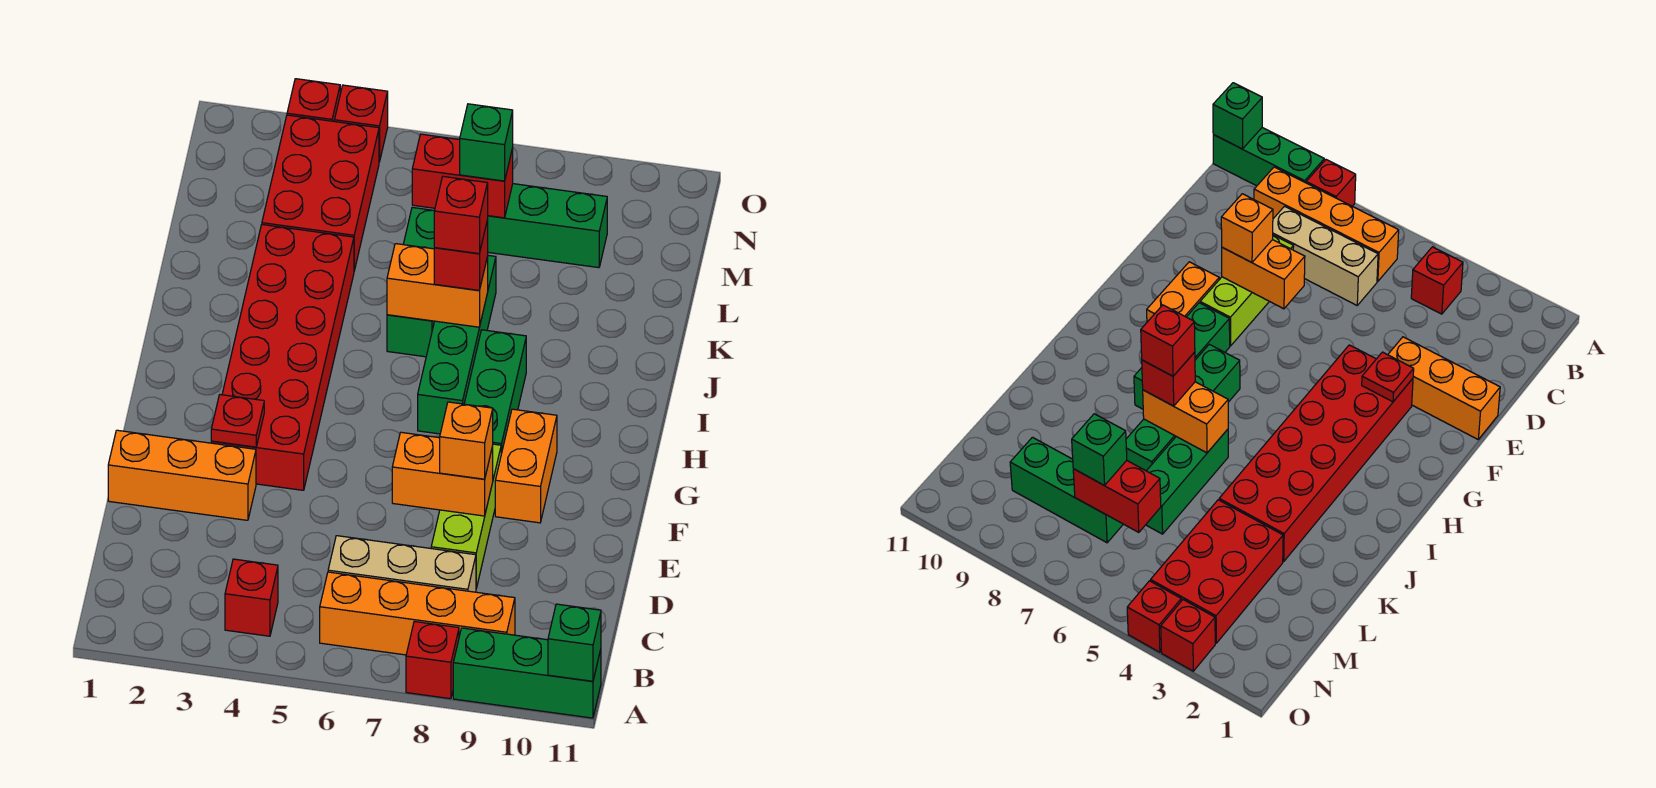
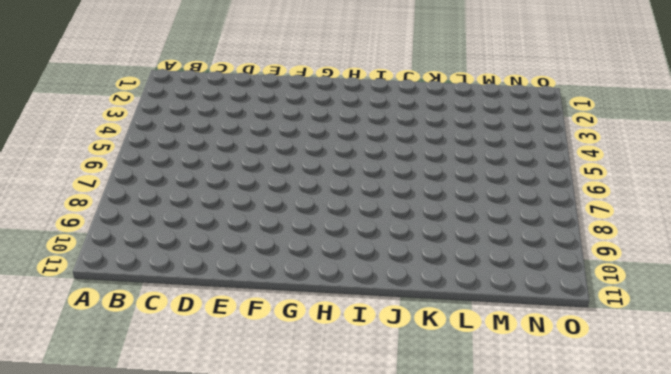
none -> red brick A8 level 1
none -> green brick A9:A11 level 1
none -> red brick B4 level 1

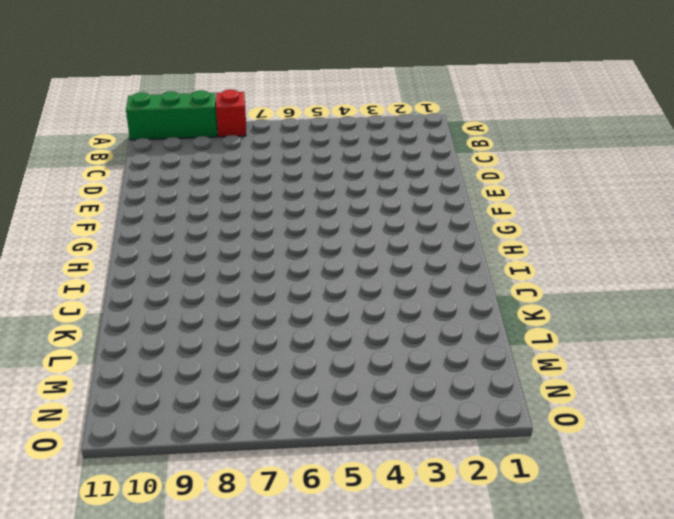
none -> red brick B4 level 1
none -> orange brick B6:B9 level 1
none -> tan brick C6:C8 level 1

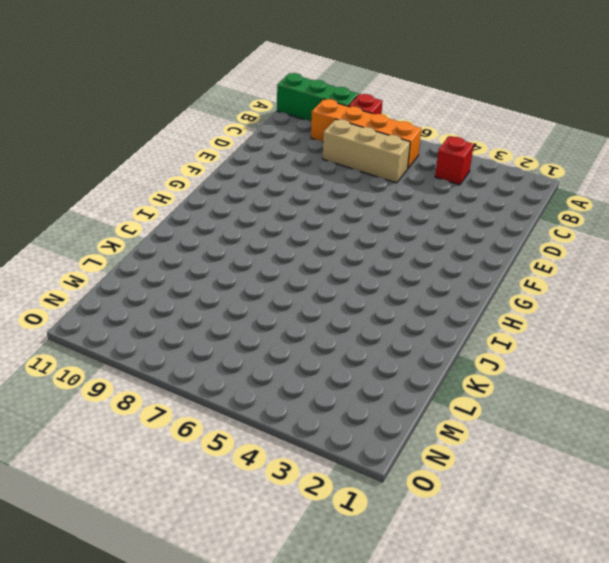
none -> lime brick D8:F8 level 1
none -> orange brick E1:E3 level 1
none -> red brick F3:K4 level 1

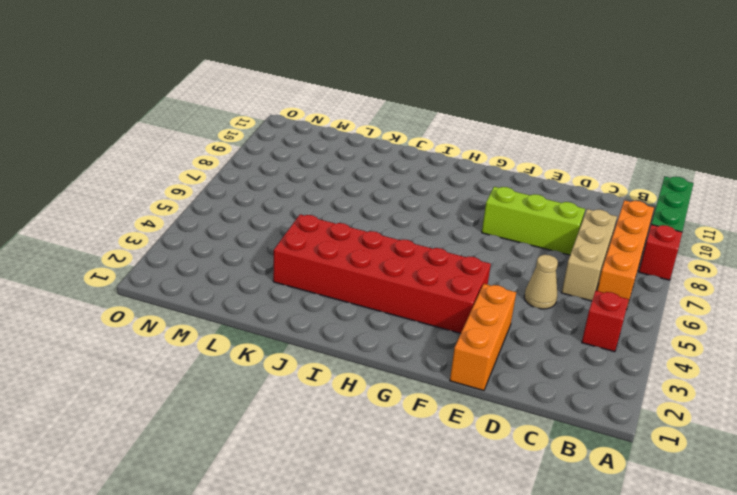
tan cone D5 level 1 -> none
none -> orange brick F9:G9 level 1
none -> green brick G8:I8 level 1
none -> green brick H7:K7 level 1

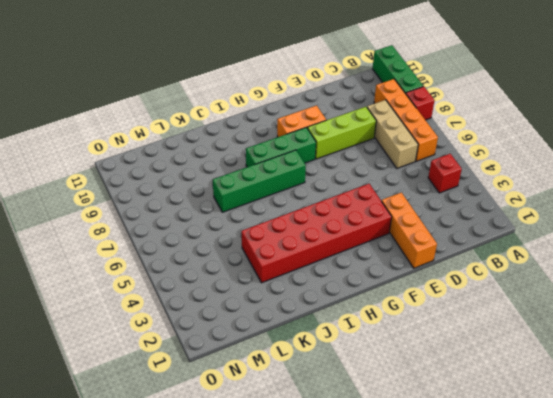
none -> green brick J6:L6 level 1
none -> red brick L3:N4 level 1
none -> green brick M7:M9 level 1

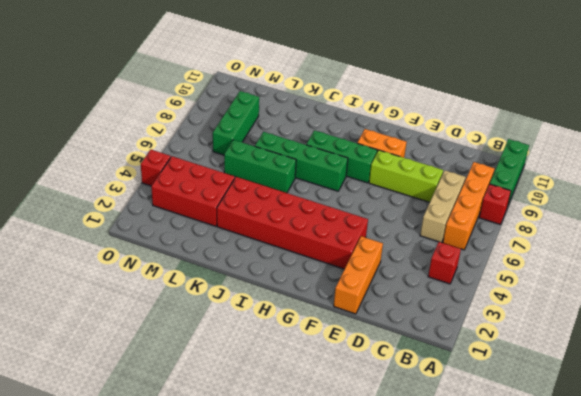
none -> red brick O3 level 1
none -> green brick A11 level 2
none -> orange brick E7:E8 level 2

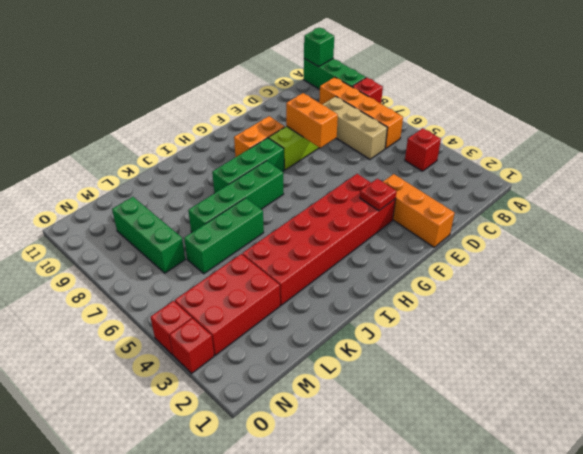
none -> orange brick J6:J7 level 2
none -> red brick M6:M7 level 2
none -> orange brick E8 level 3

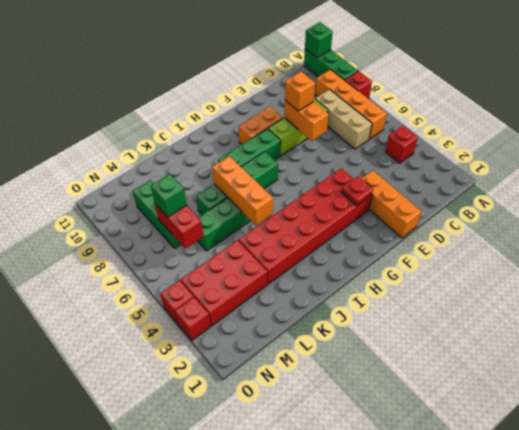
orange brick J5:J7 level 2 -> orange brick J6:J7 level 2
none -> red brick J7 level 3
none -> red brick J7 level 4

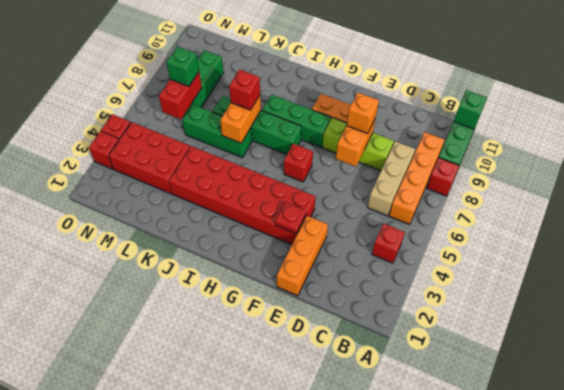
red brick G6 level 1 -> red brick J7 level 4

